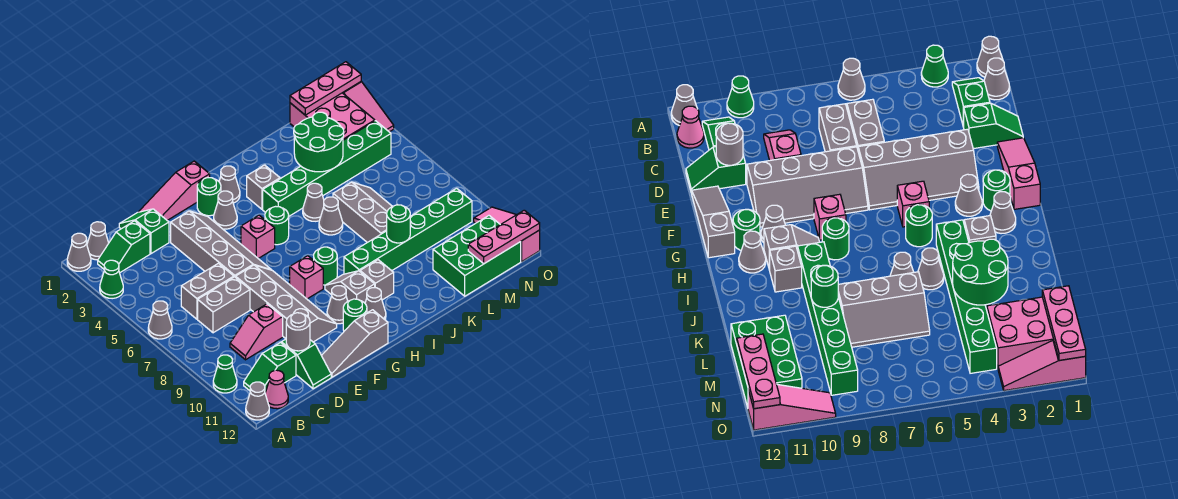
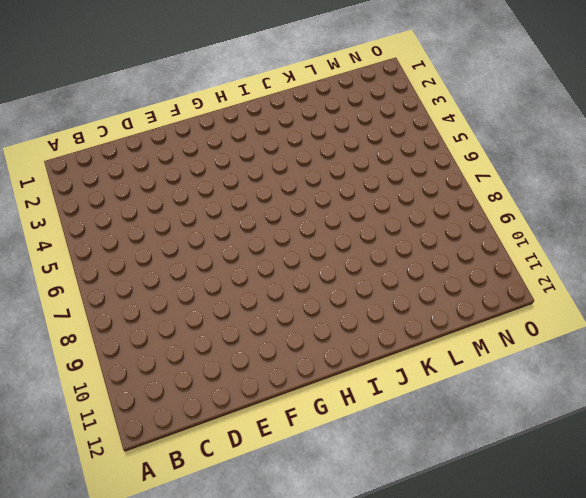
none -> grey cone A1 level 1
none -> green cone A3 level 1
none -> grey cone A6 level 1
none -> green cone A10 level 1

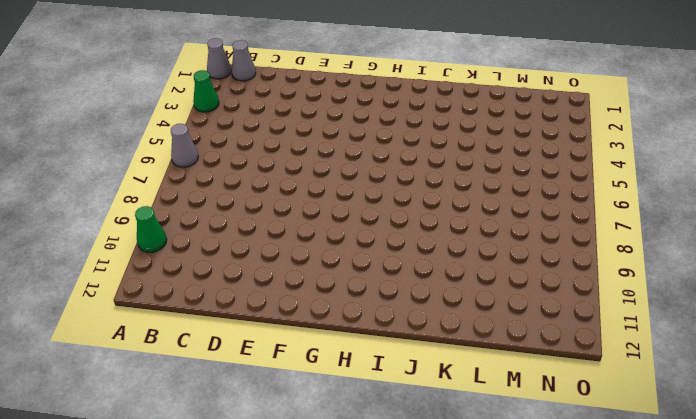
none -> grey cone A12 level 1
none -> green slope B2:C2 level 1 top C
none -> green slope B11:C11 level 1 top C
none -> pink cone B12 level 1

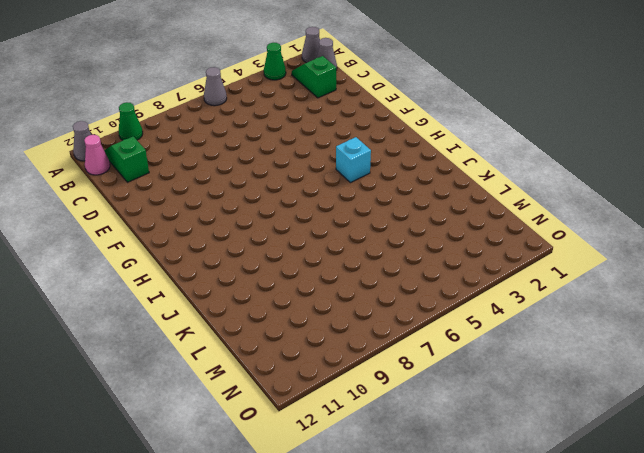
cyan brick H4 level 1 -> none
none -> grey brick C6:D6 level 1
none -> grey brick C7:D7 level 1
none -> pink slope C9:D9 level 1 top D
none -> green slope D1:D2 level 1 top 2

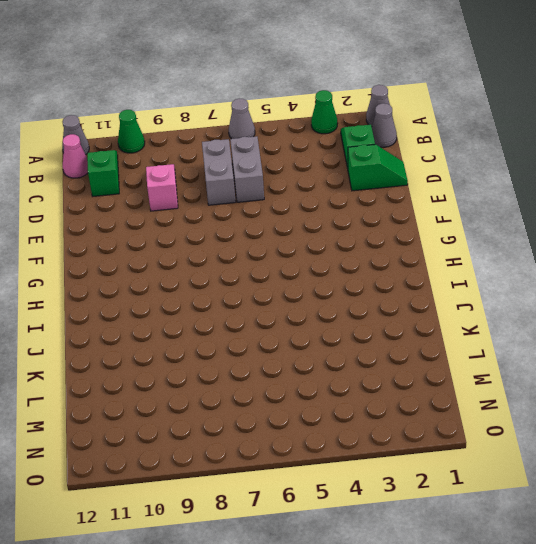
none -> green slope D11:D12 level 1 top 11
none -> pink slope E1:G1 level 1 top G
none -> grey slope E3:F6 level 1 top E
none -> grey slope E7:F10 level 1 top E

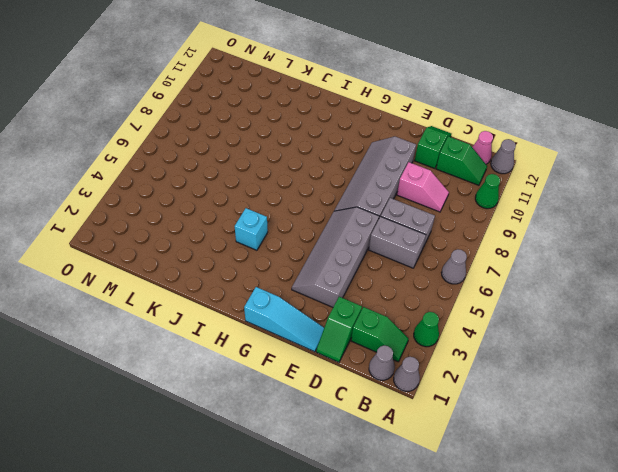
cyan slope E1:G1 level 1 top G -> pink slope E1:G1 level 1 top G
cyan brick I4 level 1 -> green brick I4:N4 level 1
none -> grey slope E12:G12 level 1 top G
none -> green round brick G2 level 1
none -> grey cone G3 level 1
none -> pink brick G5 level 1

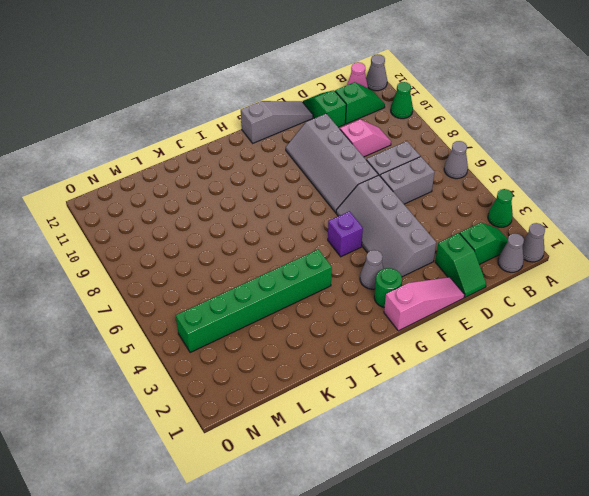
purple brick G5 level 1 -> pink brick G5 level 1
none -> pink brick G8 level 1
none -> grey cone G10 level 1
none -> green round brick G11 level 1
none -> grey cone H2 level 1

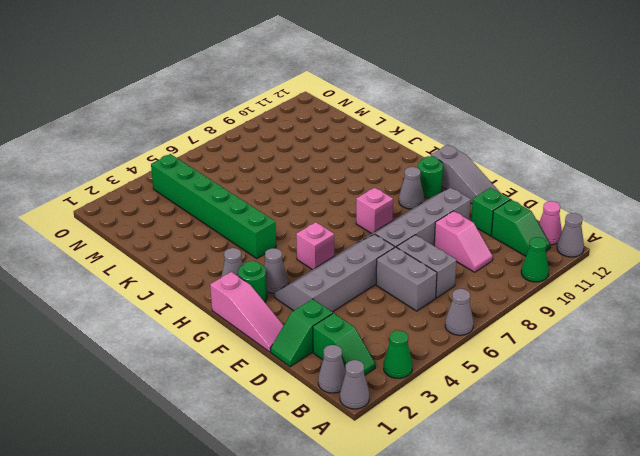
none -> green round brick H5 level 1
none -> green round brick H8 level 1
none -> grey slope H9:H10 level 1 top 10
none -> grey cone H11 level 1

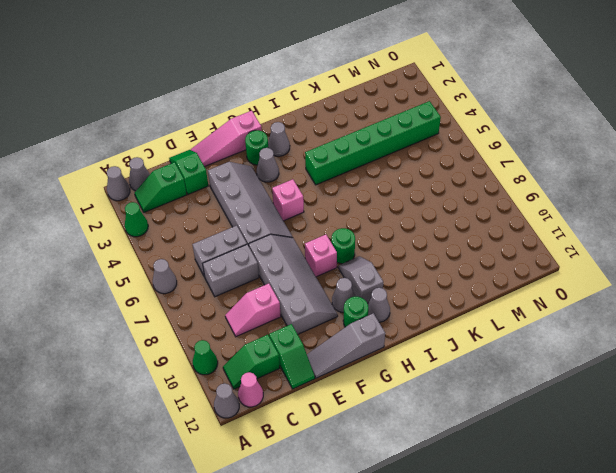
none -> green round brick H5 level 1
none -> grey brick I3 level 1
none -> green brick I9:N9 level 1
none -> grey brick I10 level 1

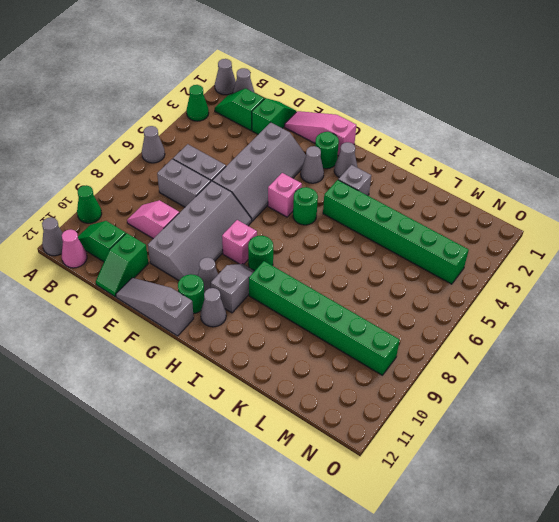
none -> grey brick I10 level 1
none -> grey cone J5 level 1
none -> grey cone J6 level 1
none -> grey slope K6:L8 level 1 top K

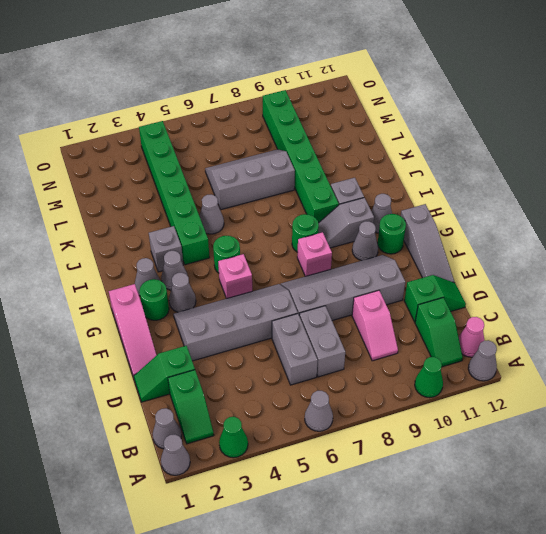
grey cone H3 level 1 -> grey cone J6 level 1
none -> green brick L11:N12 level 1
none -> pink brick M1:N3 level 1
none -> pink slope O1:O3 level 1 top 1
none -> pink slope O10:O12 level 1 top 12

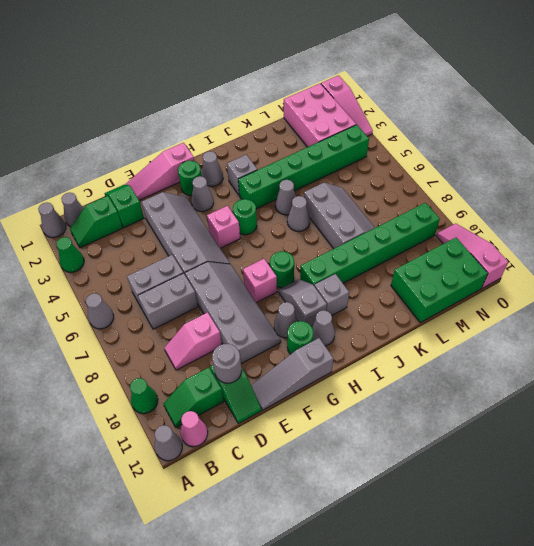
none -> green round brick K3:L4 level 2
none -> green round brick K9 level 2
none -> pink plate M1:O1 level 2
none -> pink plate M12:O12 level 2

